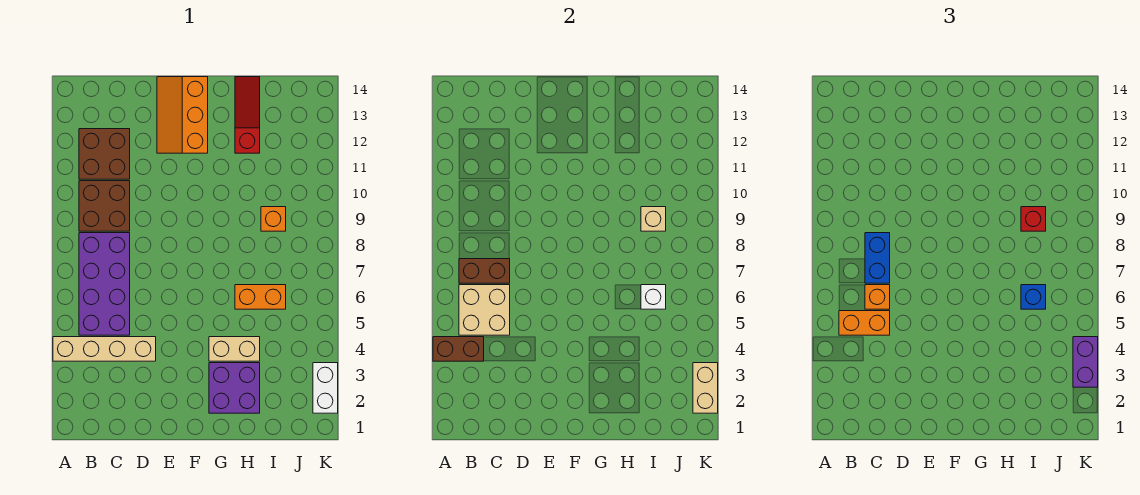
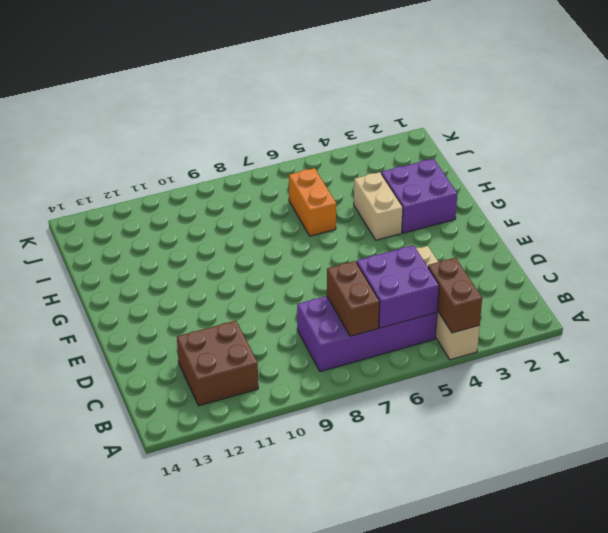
purple brick B5:C6 level 2 -> tan brick B5:C6 level 2
none -> brown brick B9:C10 level 1
none -> orange slope E12:F14 level 1 top F
none -> red slope H12:H14 level 1 top 12

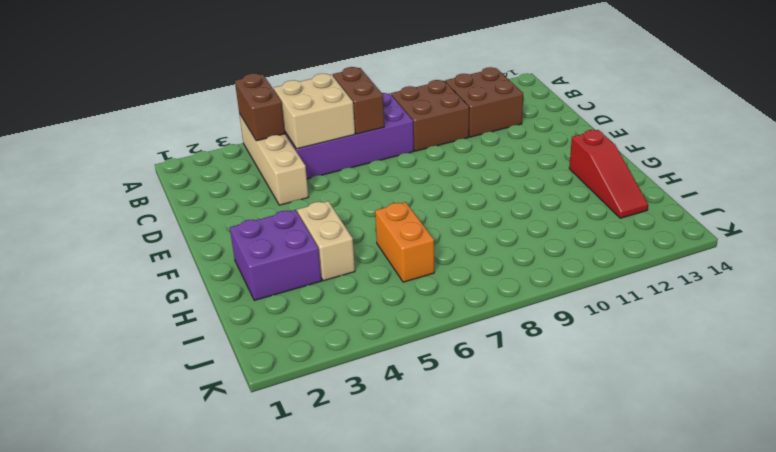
red slope G13:I13 level 1 top G -> red slope H12:H14 level 1 top 12
none -> orange slope E12:F14 level 1 top F
none -> orange brick I9 level 1
none -> white brick K2:K3 level 1

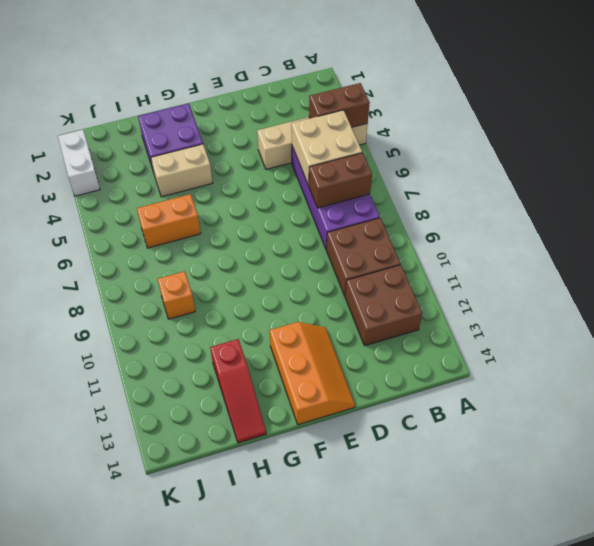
none -> white brick I6 level 2
none -> tan brick I9 level 2
none -> tan brick K2:K3 level 2

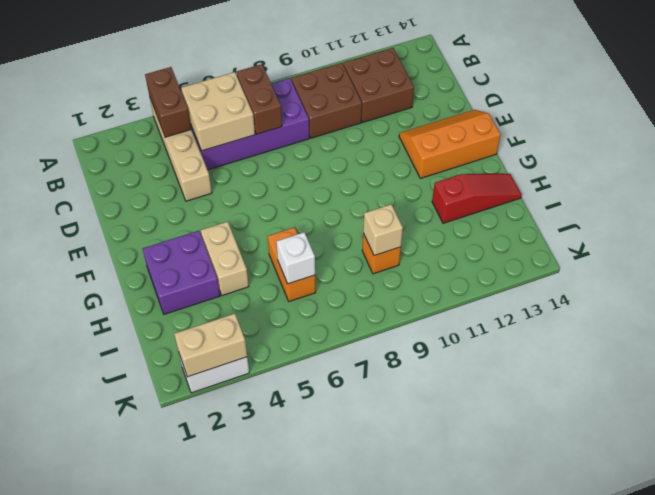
none -> orange brick B5:C5 level 3
none -> orange brick C6 level 3
none -> blue brick C7:C8 level 3

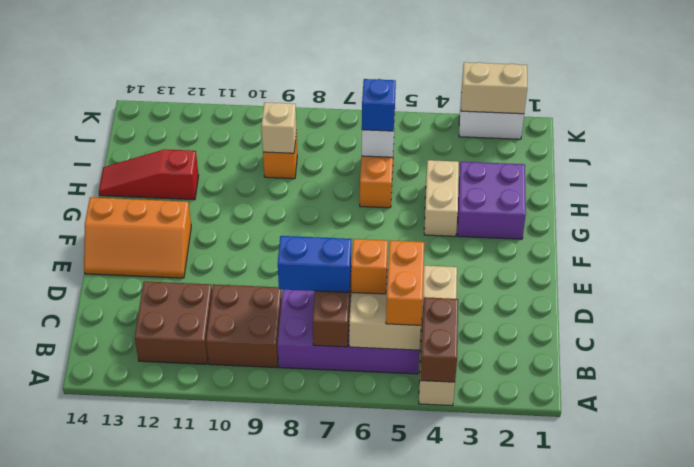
none -> red brick I9 level 3
none -> purple brick K3:K4 level 3

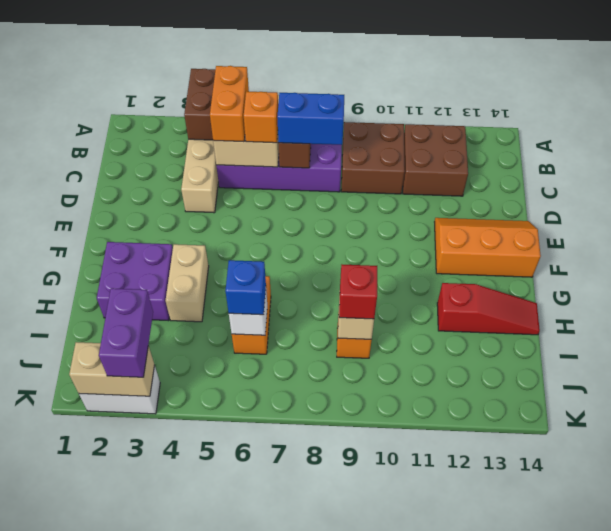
purple brick J3:K3 level 3 -> purple brick K3:K4 level 3

